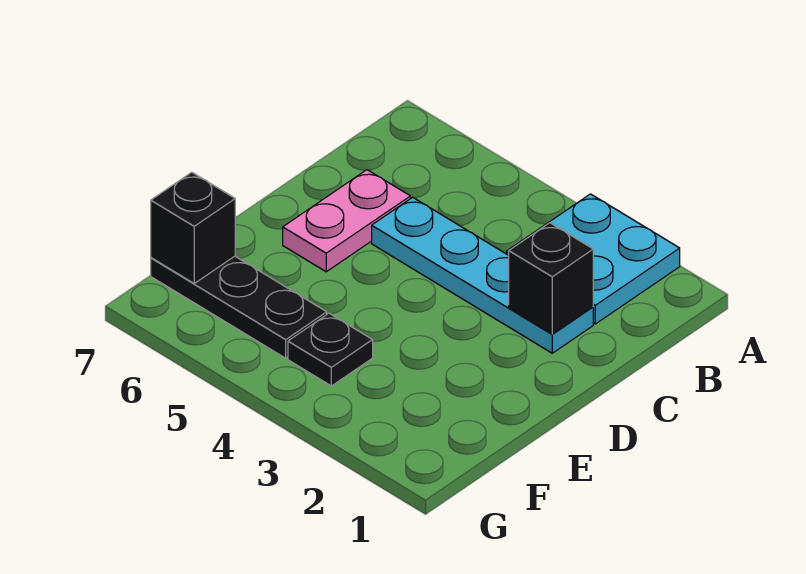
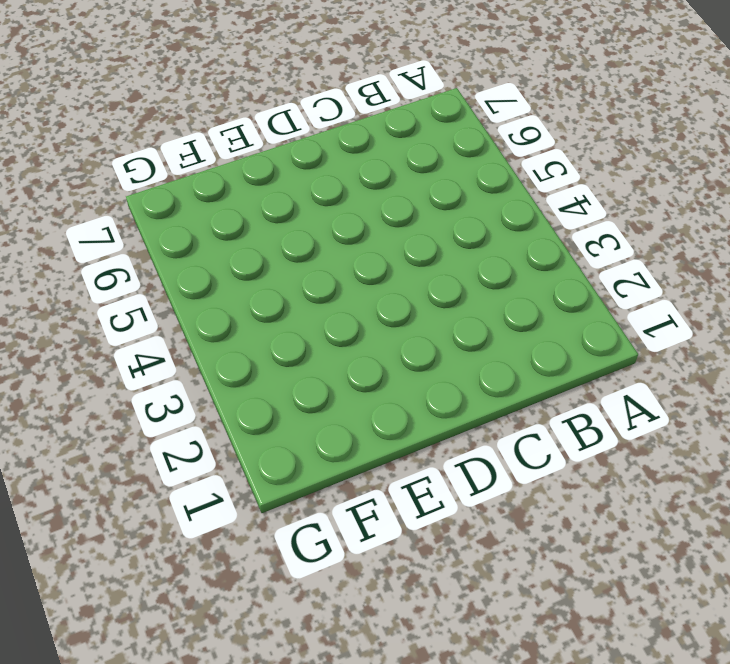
none -> cyan plate A2:B3 level 1
none -> cyan plate C2:C5 level 1

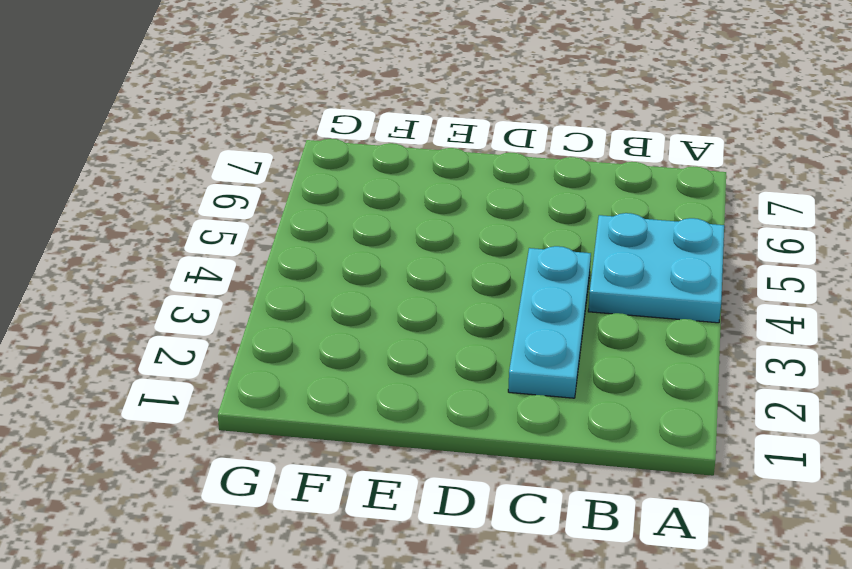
cyan plate A4:B5 level 1 -> cyan plate A2:B3 level 1
cyan plate C2:C4 level 1 -> cyan plate C2:C5 level 1
none -> pink plate C6:D6 level 1
none -> black plate F4 level 1

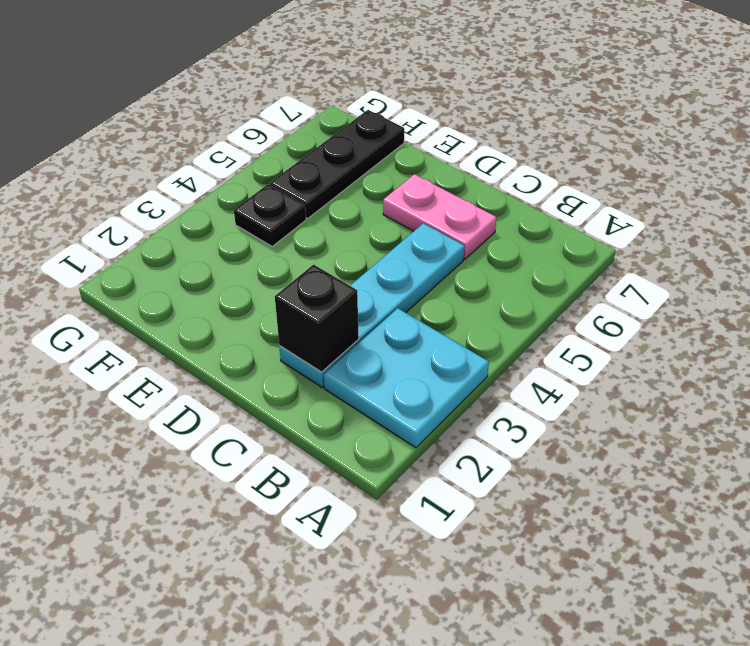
none -> black brick F7 level 2

